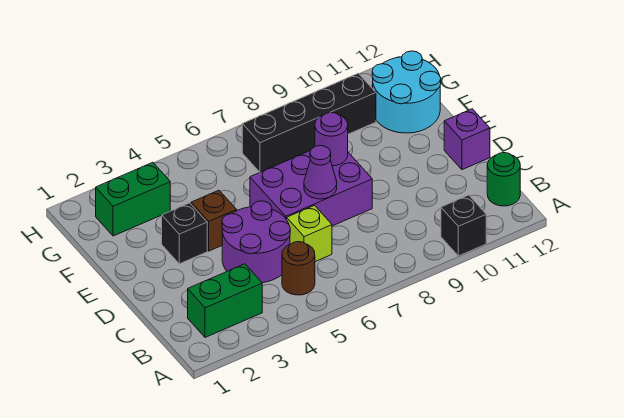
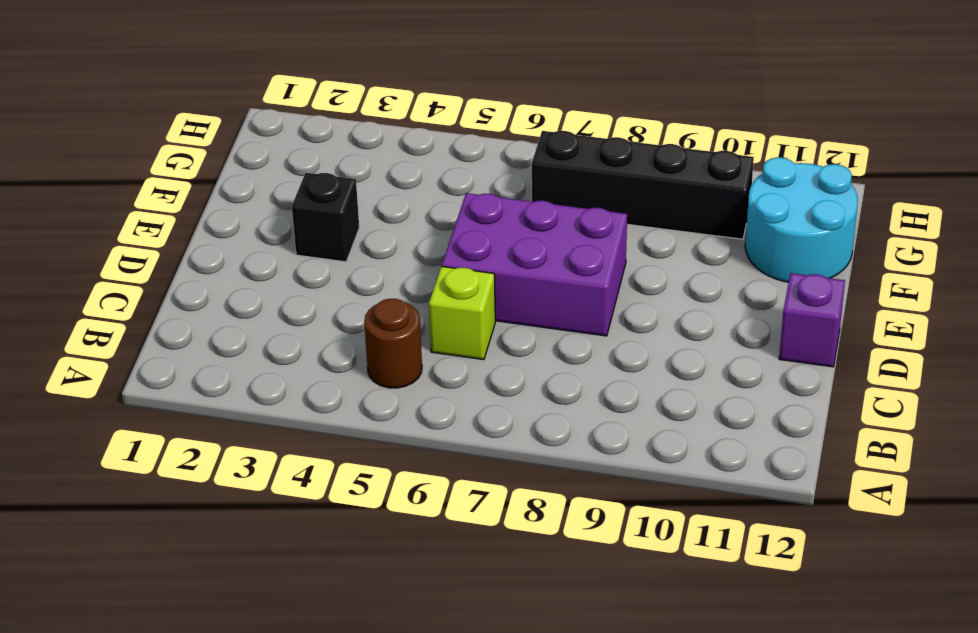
none -> black brick A10 level 1
none -> green brick B2:B3 level 1
none -> green round brick B12 level 1

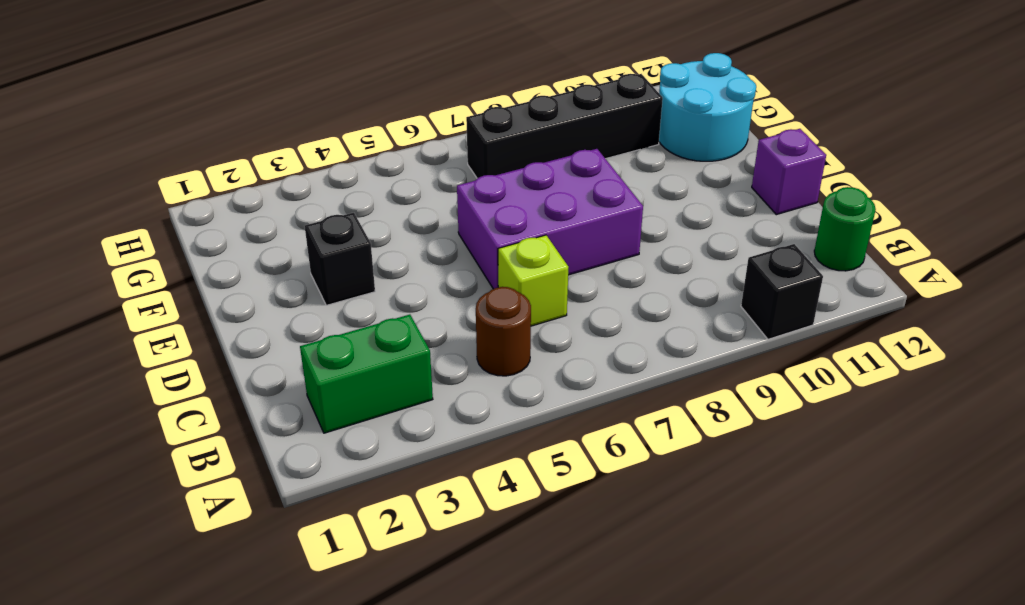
none -> purple round brick C4:D5 level 1
none -> brown brick E4 level 1
none -> green brick G2:G3 level 1

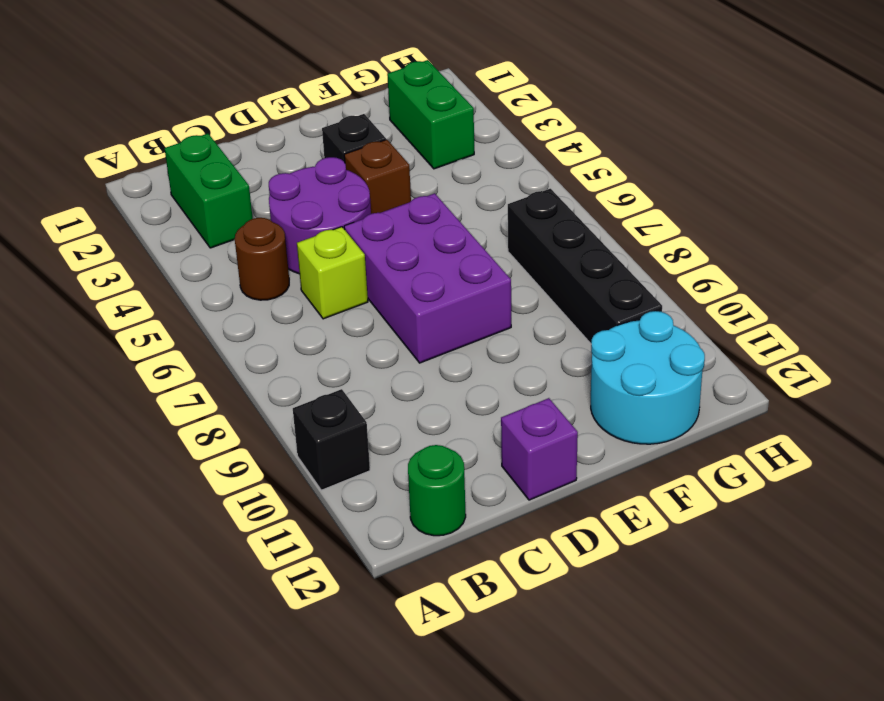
none -> purple cone D7 level 2
none -> purple round brick E8 level 2

